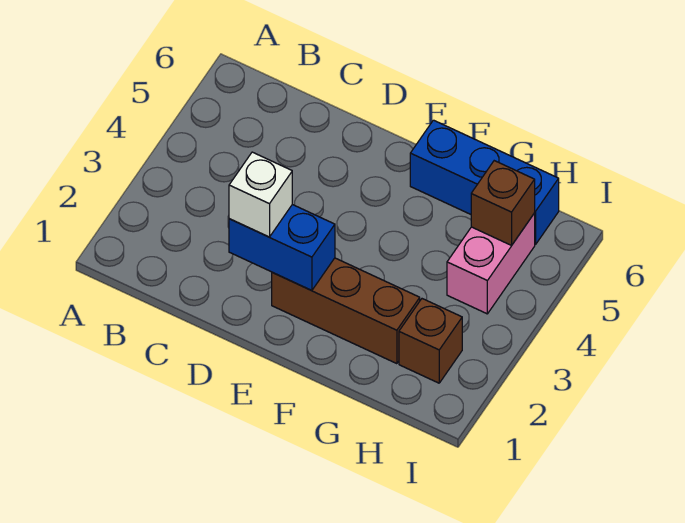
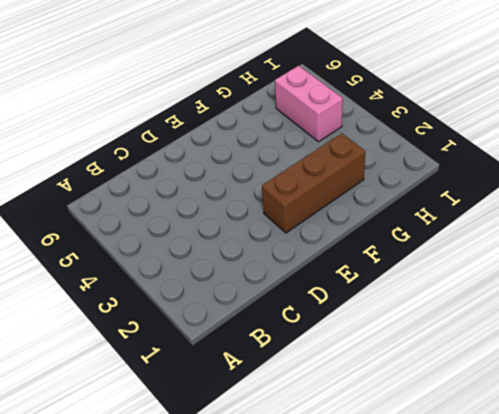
none -> blue brick F6:H6 level 1
none -> brown brick H2 level 1

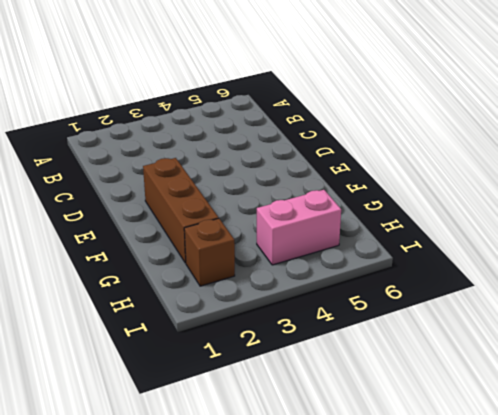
none -> blue brick F6:H6 level 1
none -> blue brick D2:E2 level 2

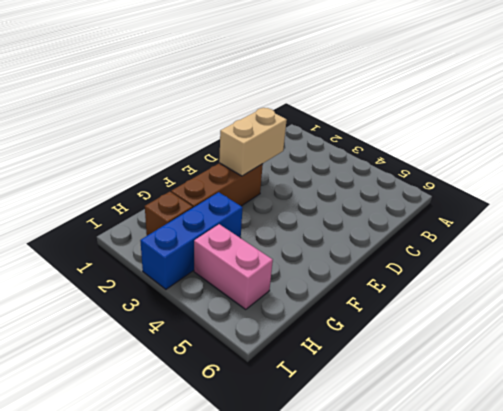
tan brick D2:E2 level 2 -> blue brick D2:E2 level 2
blue brick G3:I3 level 1 -> blue brick F6:H6 level 1
none -> brown brick H5 level 2
none -> white brick D2 level 3

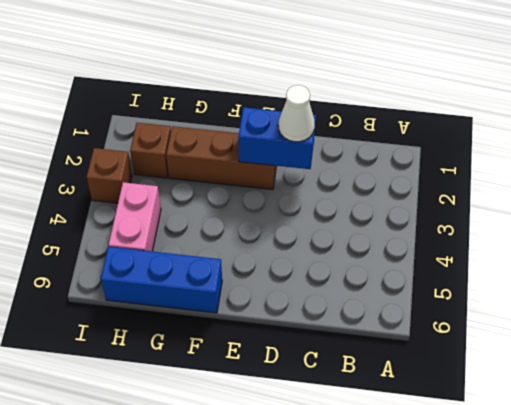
white cone D2 level 3 -> white brick D2 level 3
brown brick I3 level 1 -> brown brick H5 level 2

